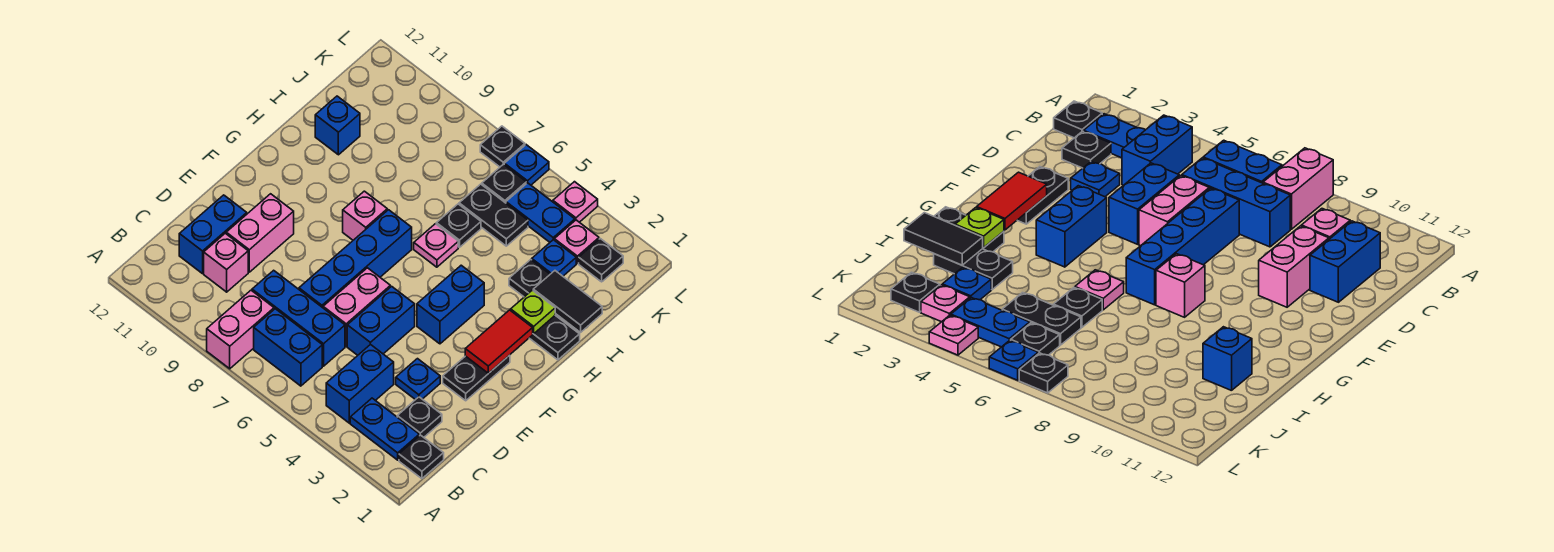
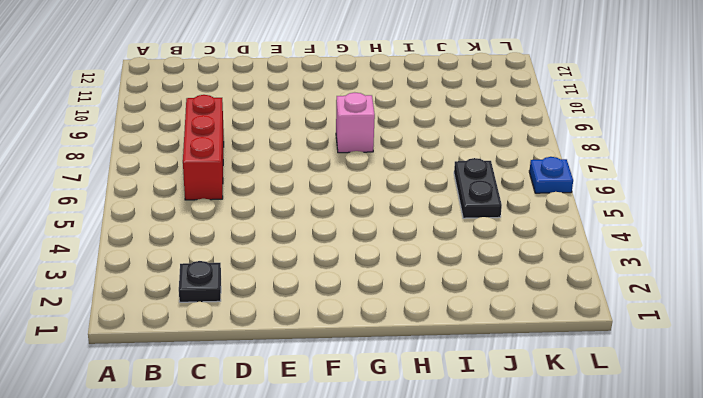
red brick C6:C8 level 1 -> blue brick C6:C8 level 1
none -> pink brick A8:B8 level 1
none -> black plate B1 level 1
none -> blue plate B2:B3 level 1
none -> blue brick B4:C4 level 1

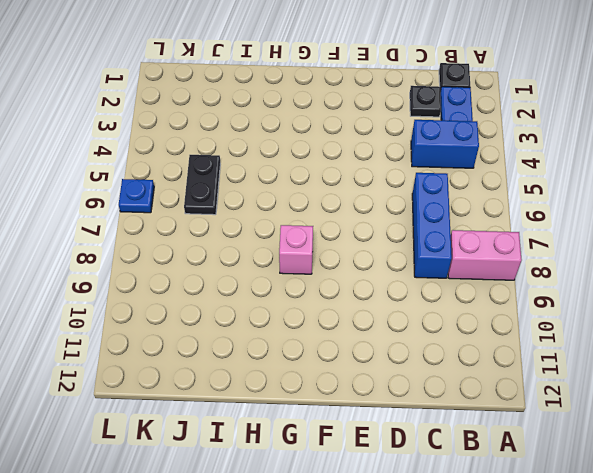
none -> blue brick B6:B7 level 1
none -> pink brick C10 level 1
none -> blue brick C11:D11 level 1
none -> blue plate D3 level 1

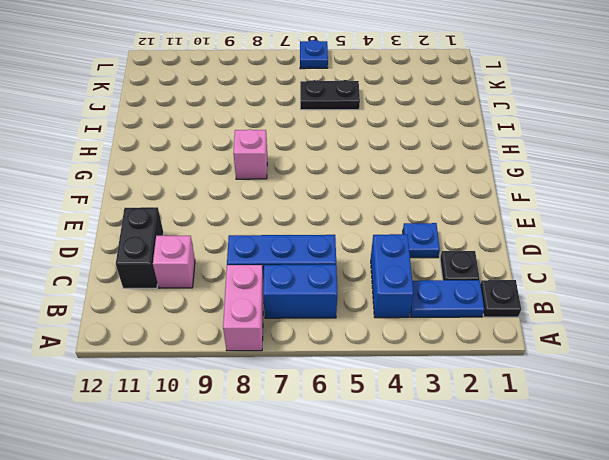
black brick C11:D11 level 1 -> blue brick C11:D11 level 1
none -> blue brick D5:E5 level 1
none -> pink brick D6:E6 level 1
none -> blue brick D7:G7 level 1
none -> pink brick D10:E10 level 1

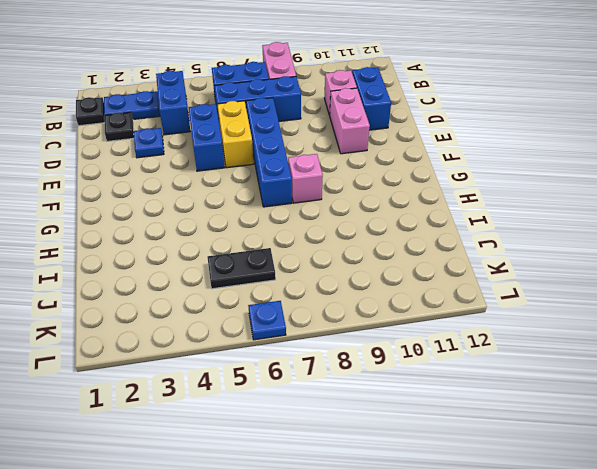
yellow brick D6:E6 level 1 -> pink brick D6:E6 level 1
none -> black plate E2:F2 level 1
none -> blue brick F4:G4 level 1
none -> black plate H1:H2 level 1
none -> pink plate H6 level 1

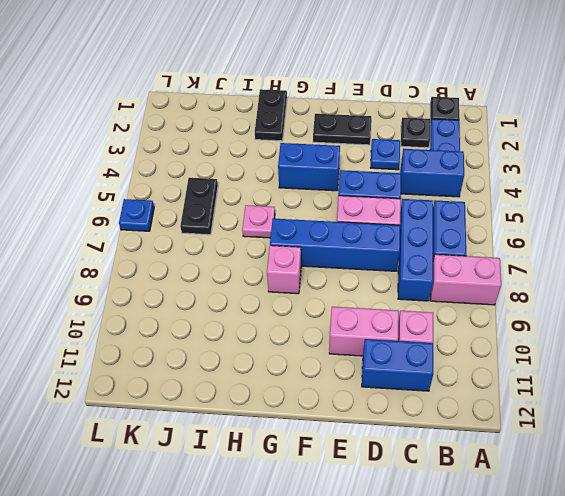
none -> black plate I2:I3 level 1
none -> black plate I6 level 1
none -> blue brick I11 level 1
none -> blue plate J3 level 1

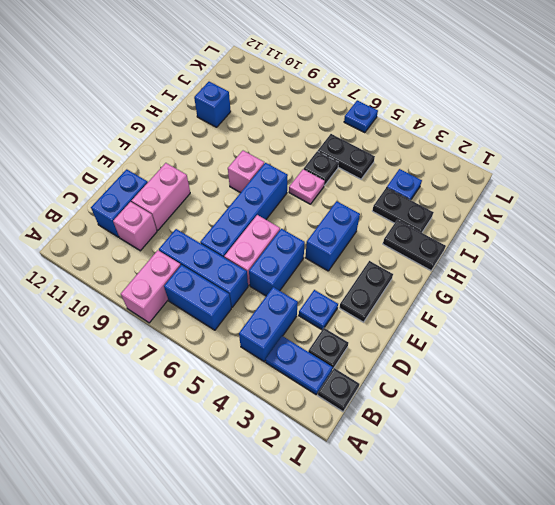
none -> black plate K2 level 1
none -> pink plate K3 level 1
none -> blue plate K4:K5 level 1
none -> black plate K6 level 1

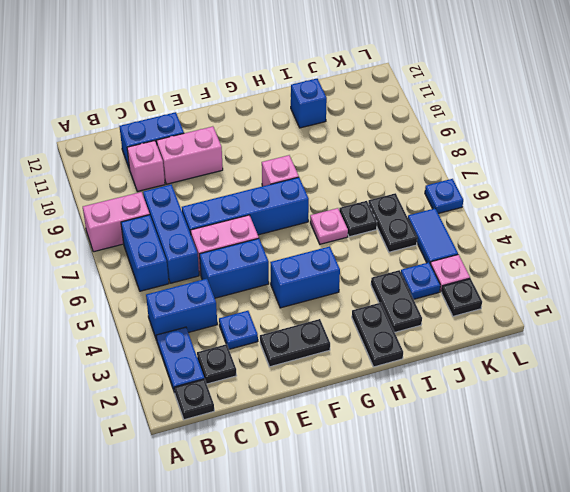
blue tile K4:K5 level 1 -> blue plate K4:K5 level 1
none -> black plate K6 level 1
none -> pink plate L4 level 1
none -> black plate L7 level 1
none -> red tile F2:G2 level 2

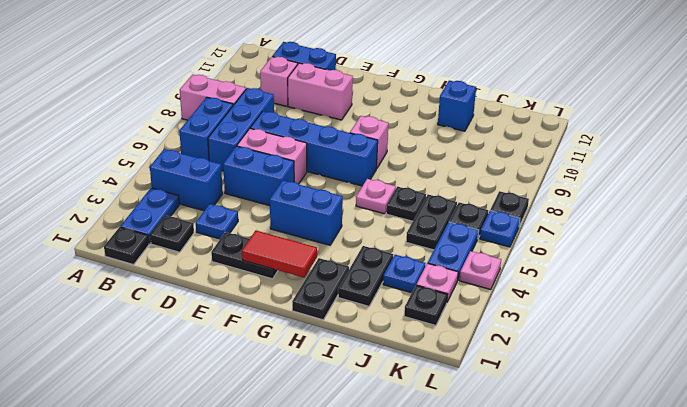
none -> lime plate H2 level 2
none -> black tile I1:I2 level 2

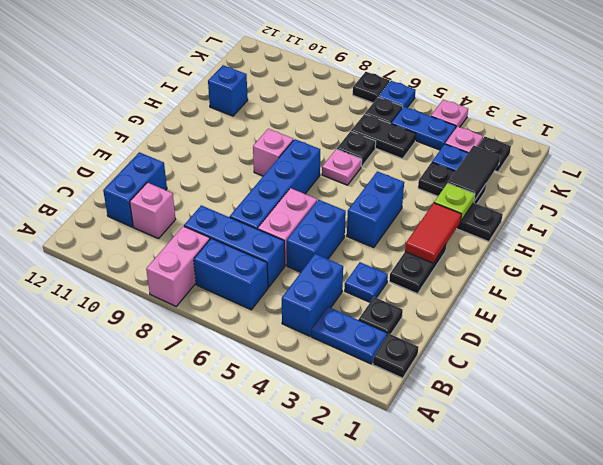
black tile I2:J2 level 2 -> black tile I1:I2 level 2
none -> pink brick D10:E10 level 1

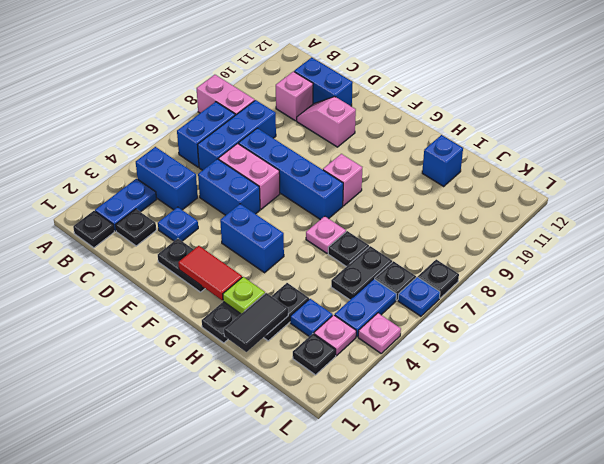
pink slope D10:E10 level 1 top E -> pink brick D10:E10 level 1

